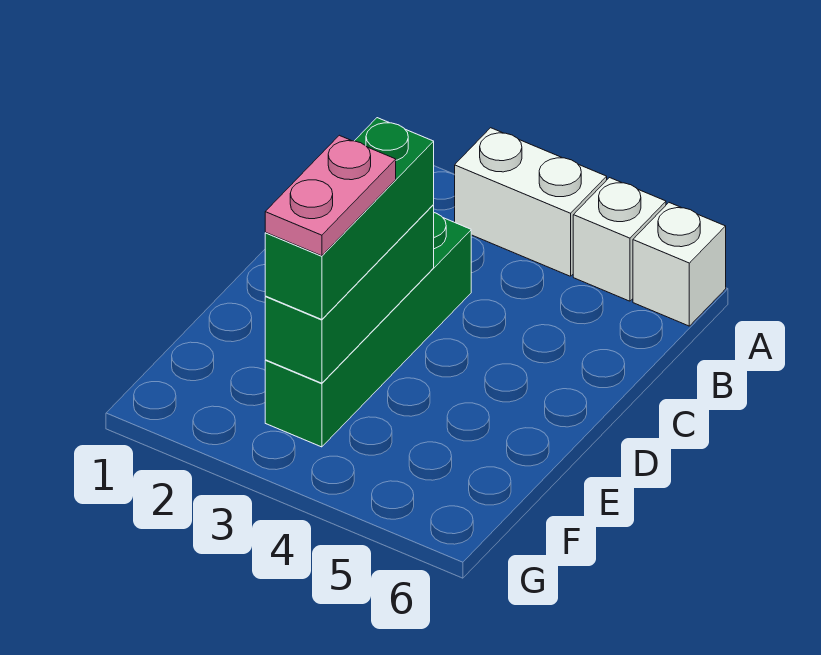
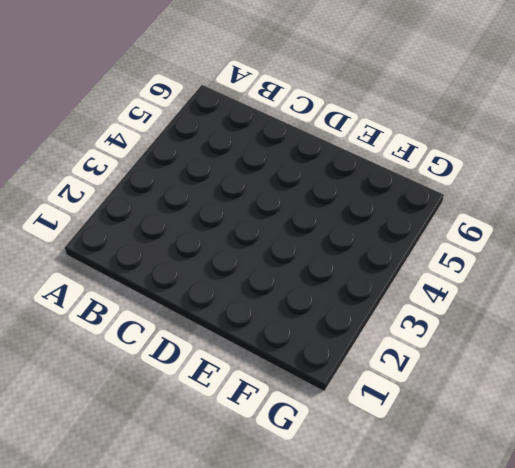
none -> white brick A3:A4 level 1
none -> white brick A5 level 1

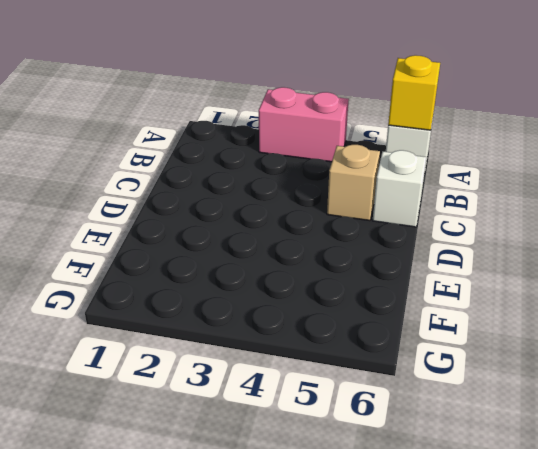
pink brick A3:A4 level 1 -> white brick A3:A4 level 1
yellow brick A6 level 2 -> none
tan brick C5 level 1 -> none
white brick C6 level 1 -> white brick A5 level 1
none -> green brick C3:F3 level 1
none -> green brick D3:F3 level 2

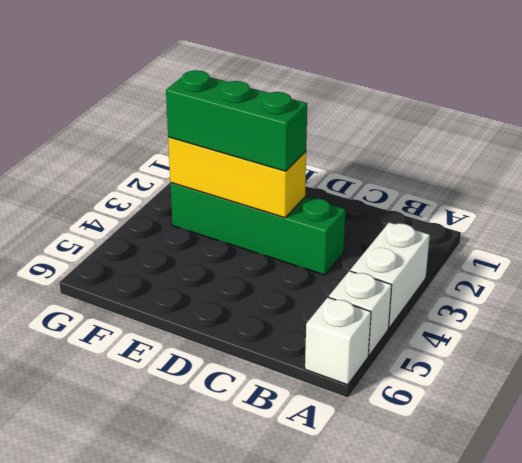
yellow brick D3:F3 level 2 -> green brick D3:F3 level 2
none -> pink plate E3:F3 level 4

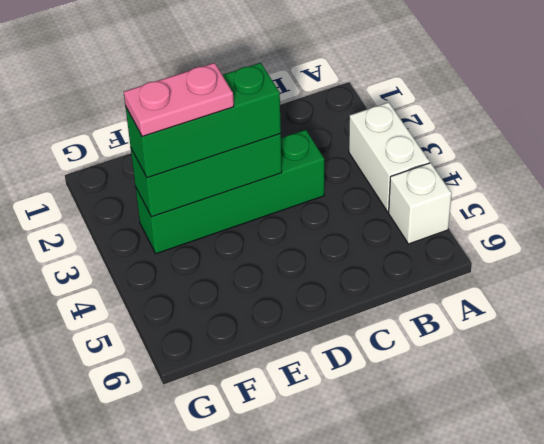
none -> white brick A6 level 1

